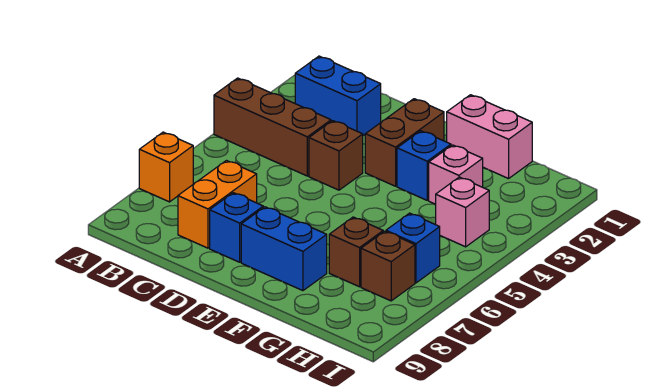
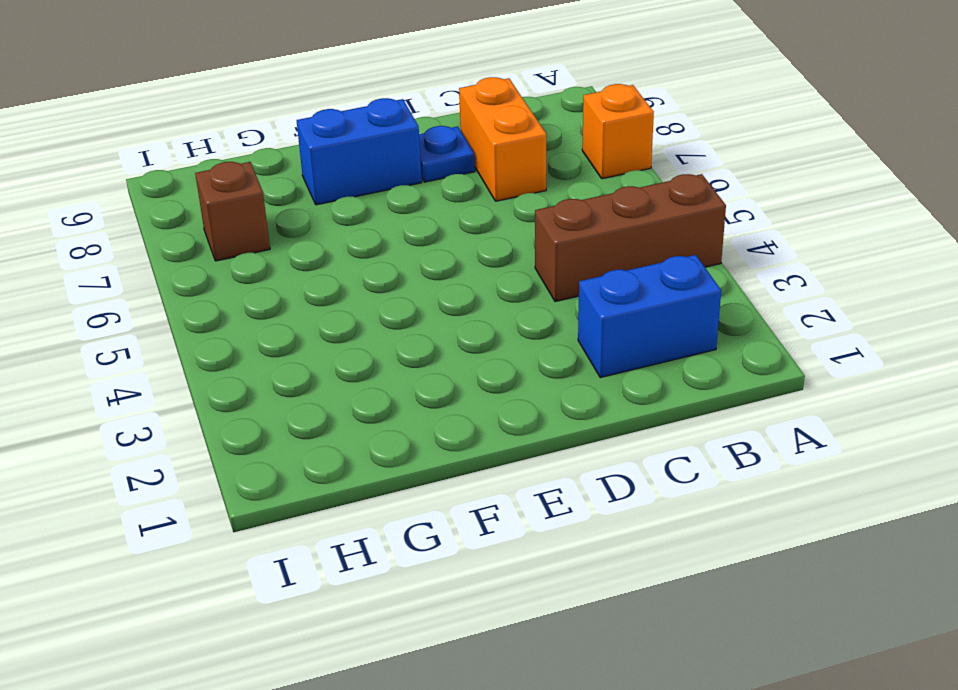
blue plate D8 level 1 -> blue brick D8 level 1
none -> brown brick D4 level 1
none -> brown brick E2:E3 level 1
none -> pink brick F1:G1 level 1

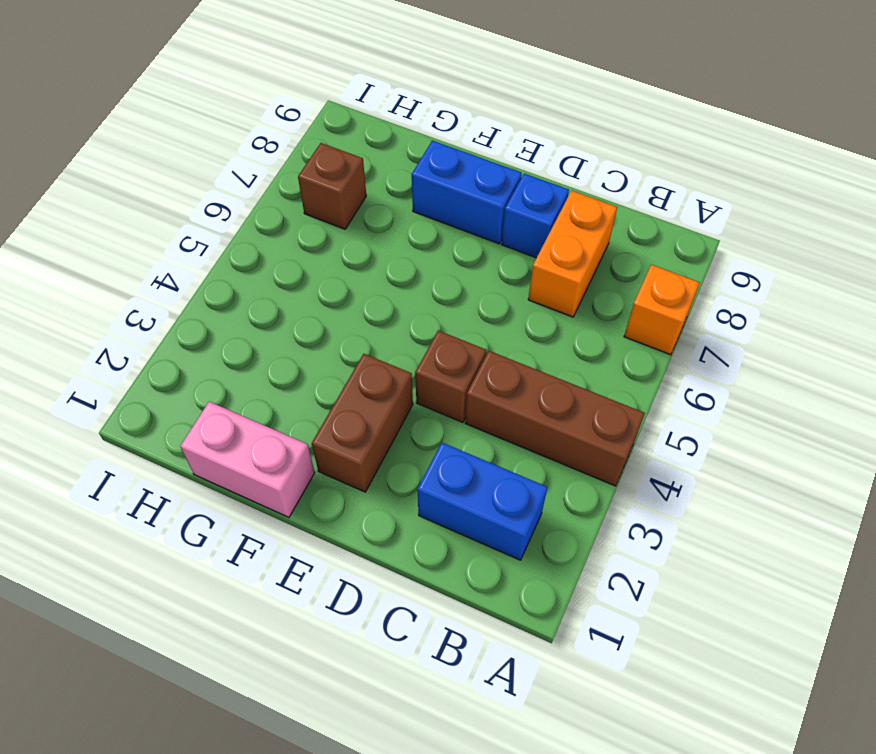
none -> blue brick F3 level 1
none -> pink brick G3 level 1
none -> brown brick G7 level 1

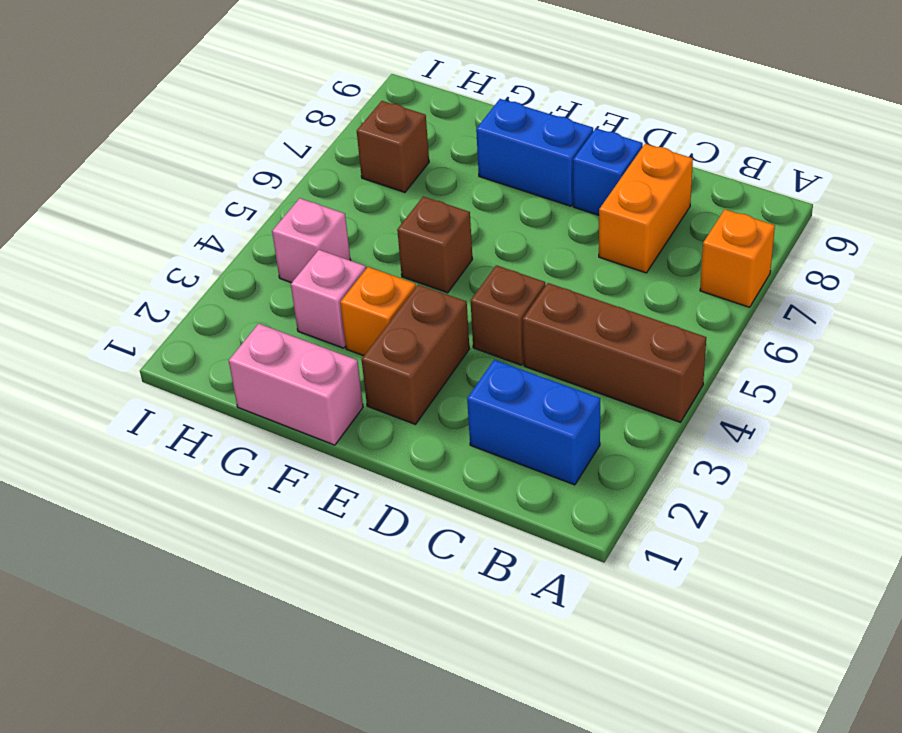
orange brick F3 level 1 -> blue brick F3 level 1
brown brick F5 level 1 -> brown brick G7 level 1
none -> blue brick H6 level 1

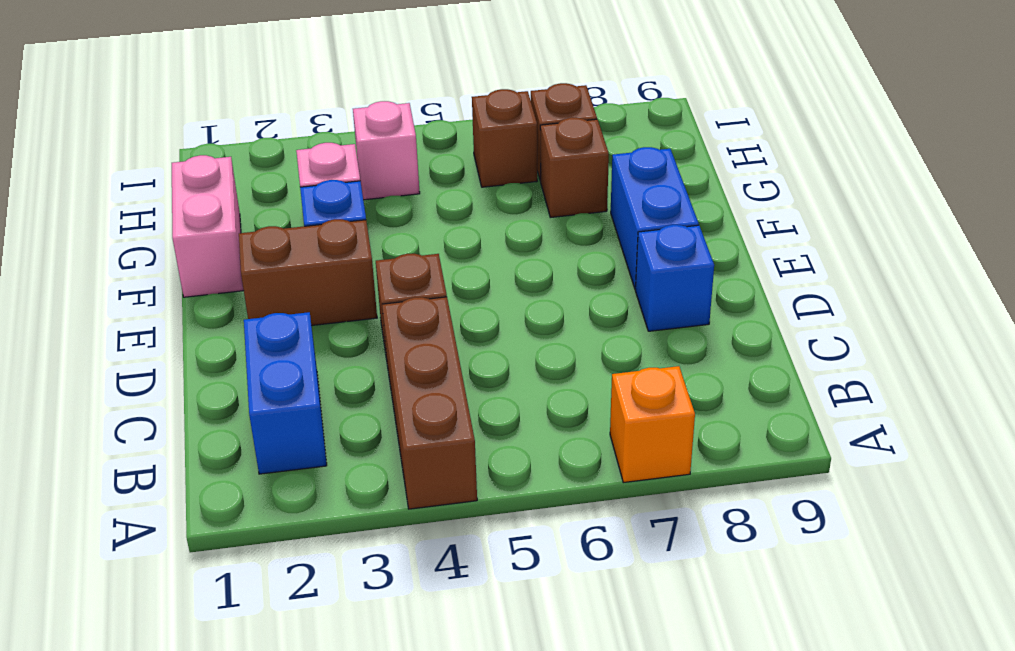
brown brick H6 level 1 -> blue brick H6 level 1
none -> orange brick C7:C8 level 1

